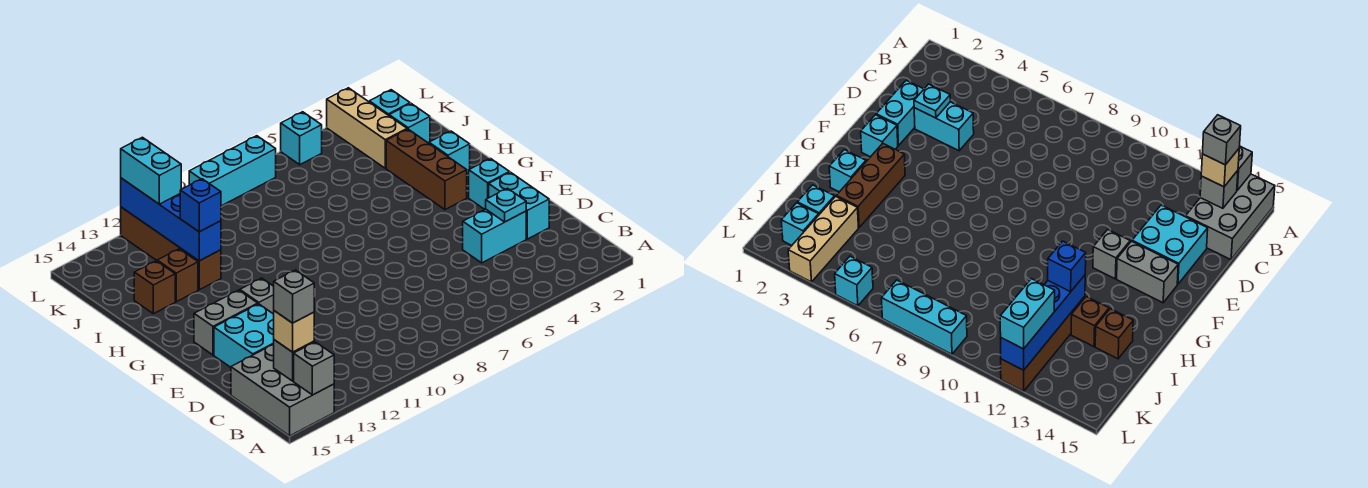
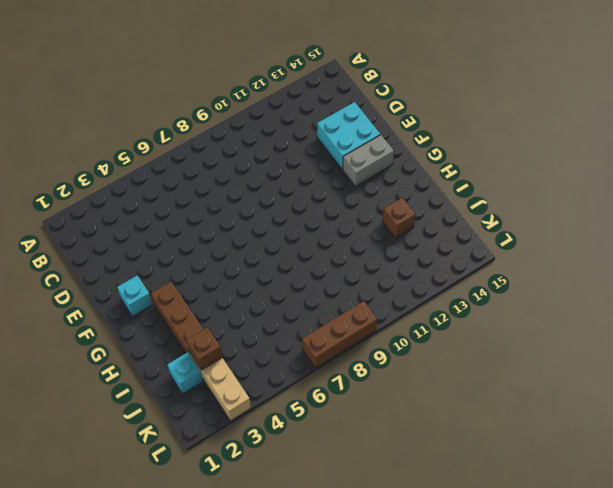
brown brick J3 level 2 -> brown brick I14 level 1
brown brick L7:L9 level 1 -> cyan brick L7:L9 level 1
none -> grey brick A14:C15 level 1
none -> cyan brick D2:E2 level 1
none -> cyan brick D3:D4 level 1

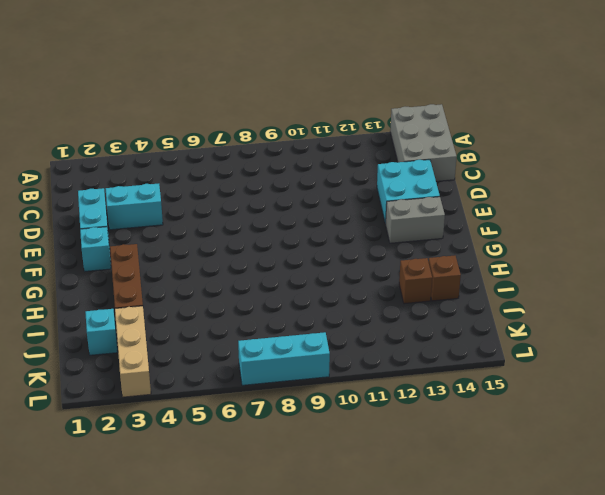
none -> grey brick F12 level 1
none -> cyan brick H2 level 1
none -> brown brick I12:L12 level 1

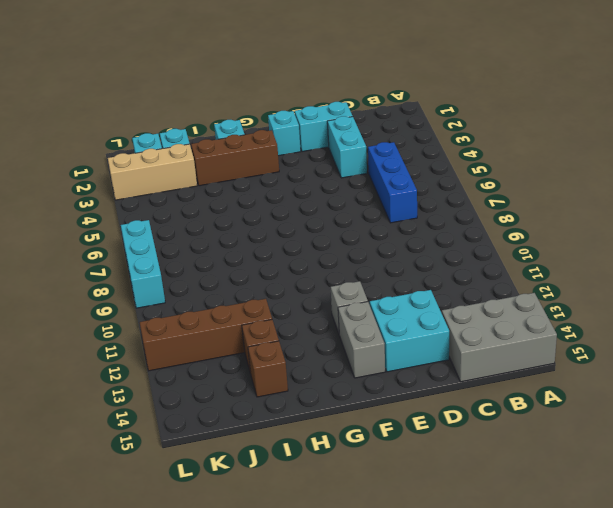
blue brick C5:C7 level 1 -> none
none -> cyan brick L5 level 1
none -> grey brick A14 level 2
none -> grey brick B14 level 2

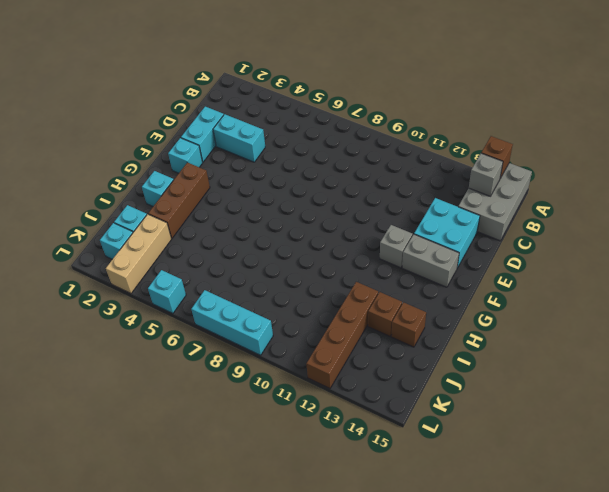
brown brick A14 level 2 -> grey brick A14 level 2
none -> cyan plate D3 level 2
none -> blue brick I12:L12 level 2
none -> tan brick B14 level 3

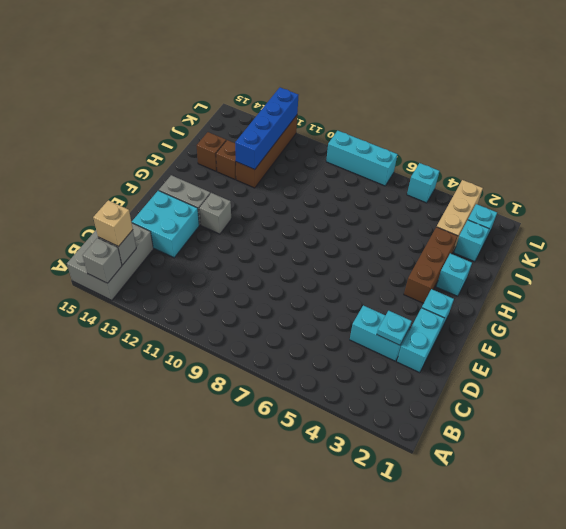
none -> blue brick I12 level 3
none -> cyan brick K12:L12 level 3
none -> grey brick B14 level 4

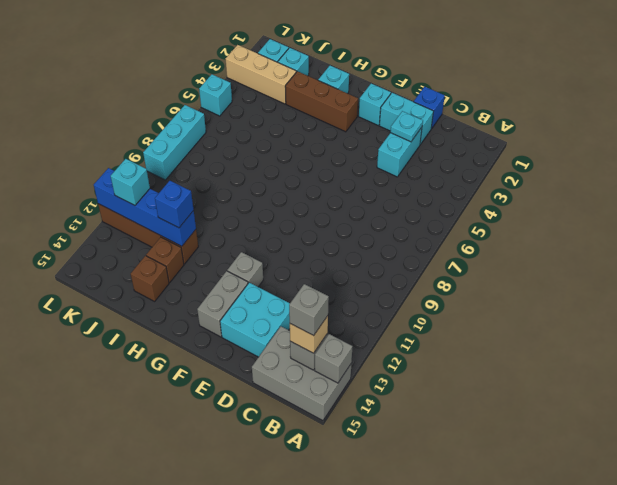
blue brick D1 level 1 -> none
cyan brick K12 level 3 -> cyan brick K12:L12 level 3

